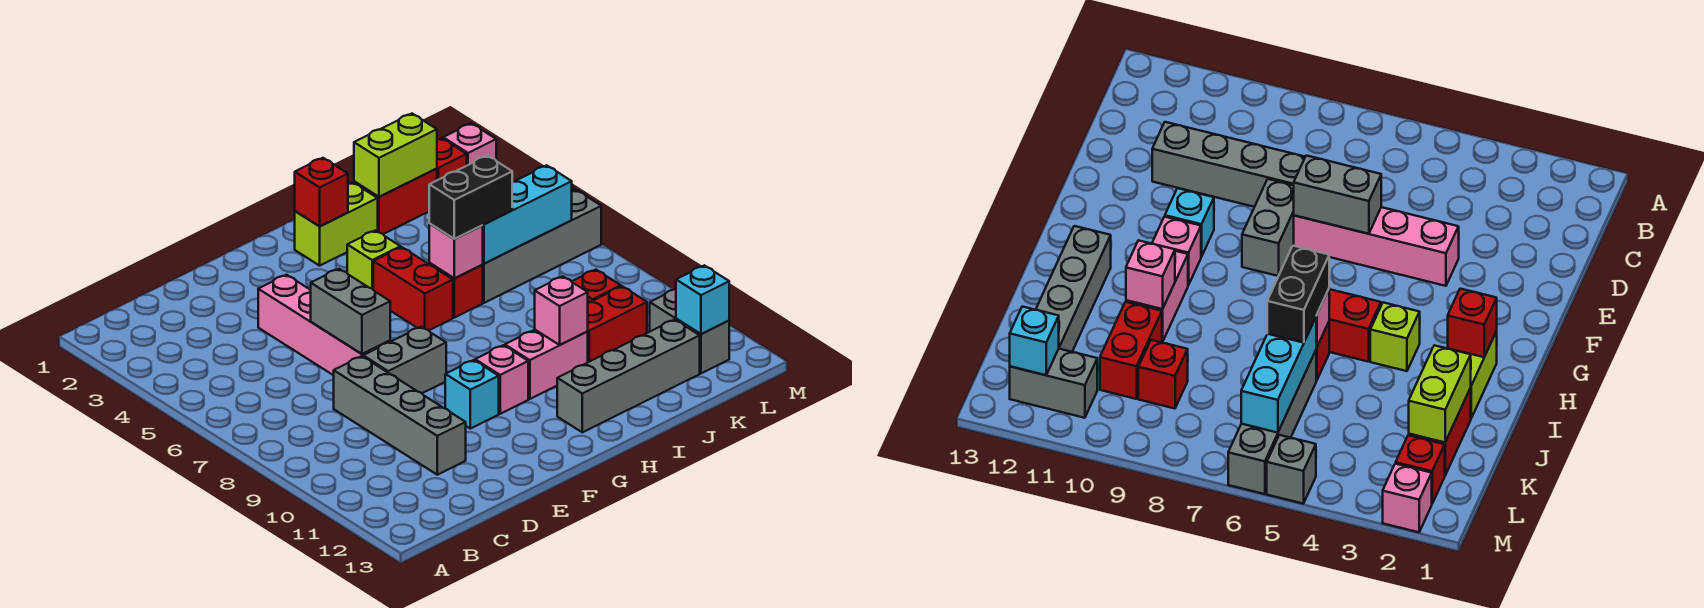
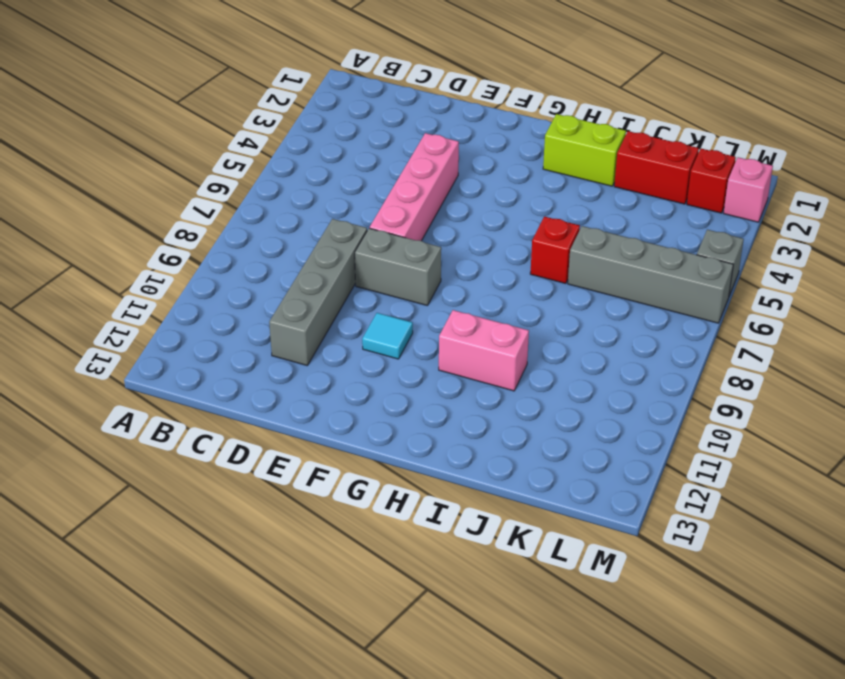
cyan tile F10 level 1 -> cyan brick F10 level 1
none -> pink brick G10 level 1
none -> lime brick H4 level 1
none -> red brick H5:H6 level 1

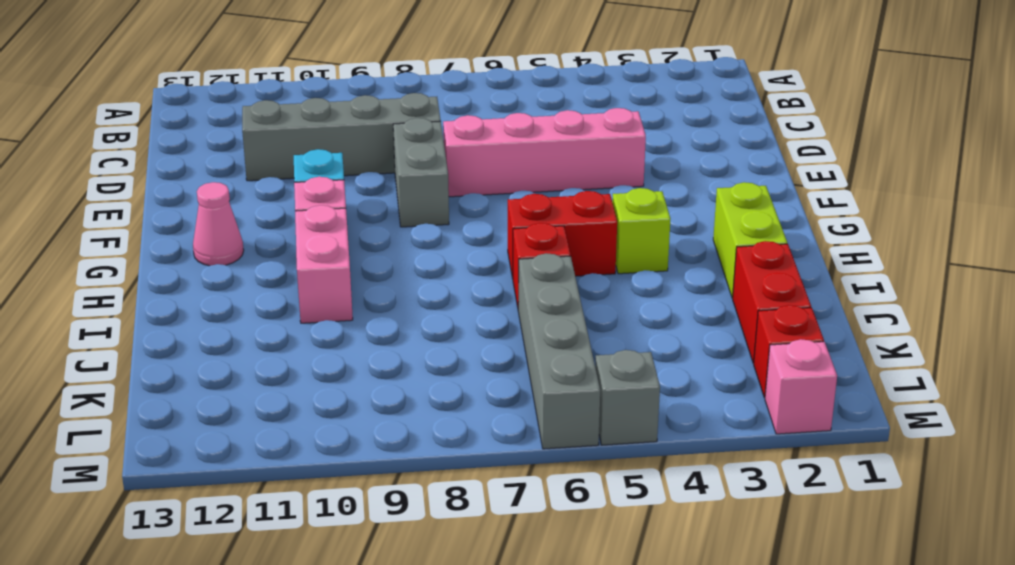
pink cone G12 level 1 -> none
none -> grey brick H12:K12 level 1
none -> red brick J10:K10 level 1
none -> red brick K9 level 1

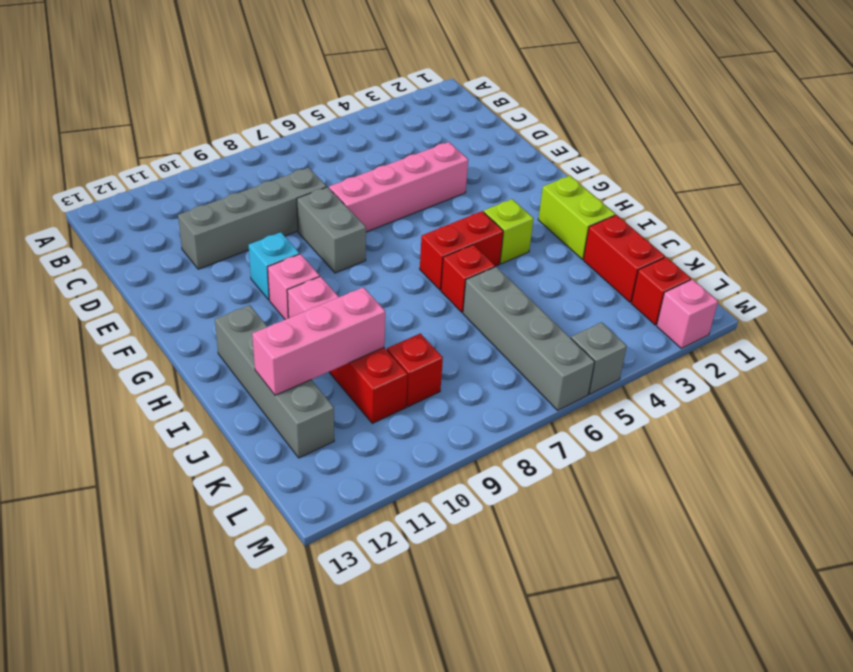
pink brick J10:J12 level 2 -> none
none -> grey brick L11:L12 level 1
none -> grey brick E6:E7 level 2
none -> red brick H2 level 2

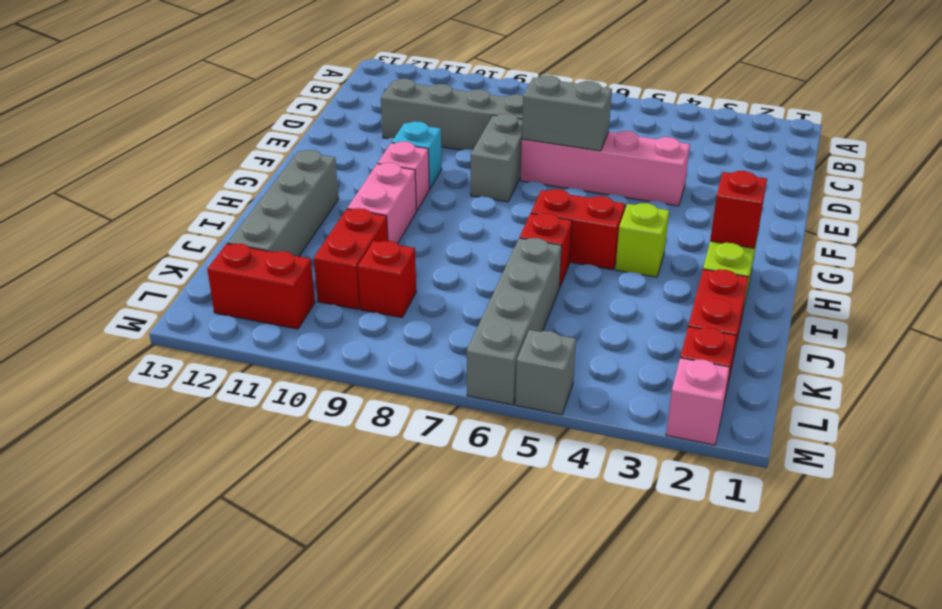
red brick L11:L12 level 1 -> grey brick L11:L12 level 1
none -> pink brick I6 level 2
none -> pink brick I10 level 2
none -> lime brick J2:K2 level 2

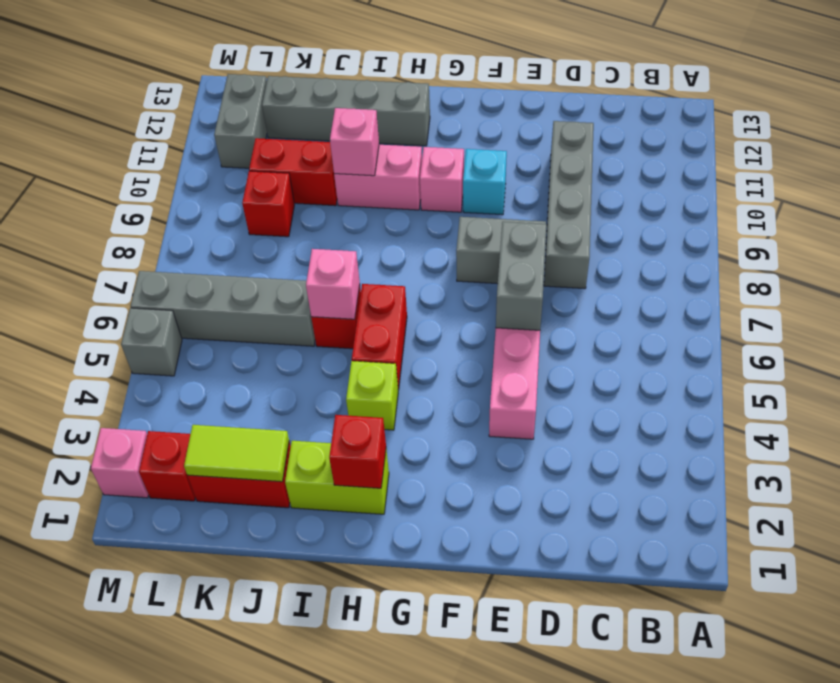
lime tile J2:K2 level 2 -> lime brick J2:K2 level 2
none -> cyan brick J6:L6 level 2
none -> cyan brick L12 level 2
none -> black brick I6:J6 level 3

